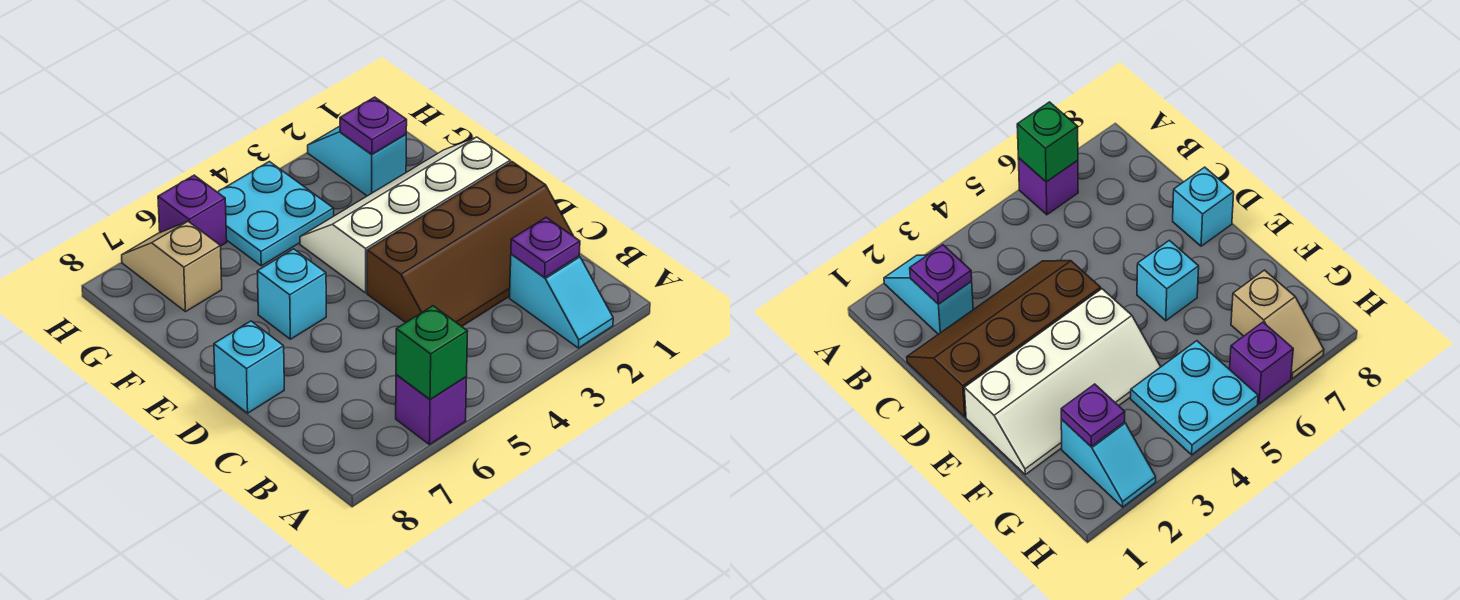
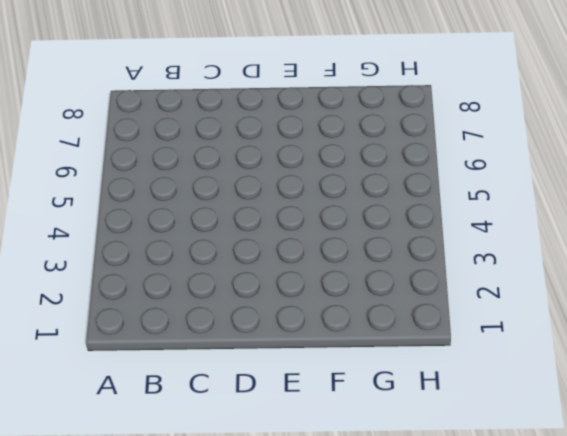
none -> cyan slope A2:B2 level 1 top B
none -> purple brick A6 level 1
none -> brown slope C1:D4 level 1 top D

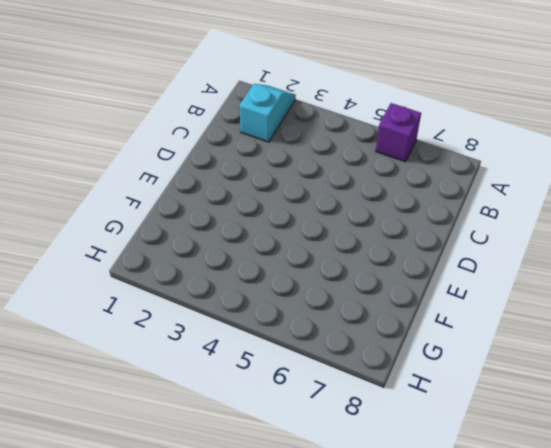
none -> brown slope C1:D4 level 1 top D
none -> cyan brick D8 level 1
none -> white slope E1:F4 level 1 top E

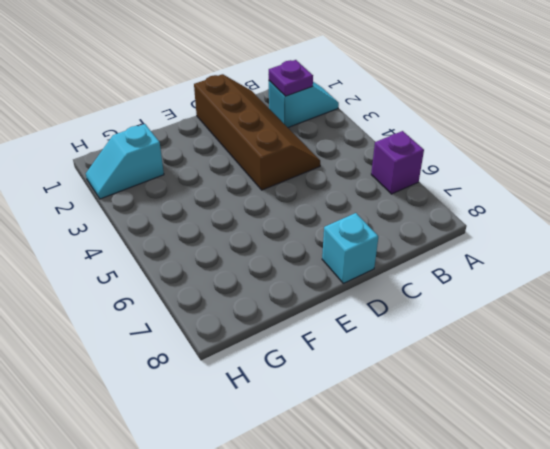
none -> white slope E1:F4 level 1 top E
none -> cyan brick E6 level 1
none -> cyan plate G4:H5 level 1

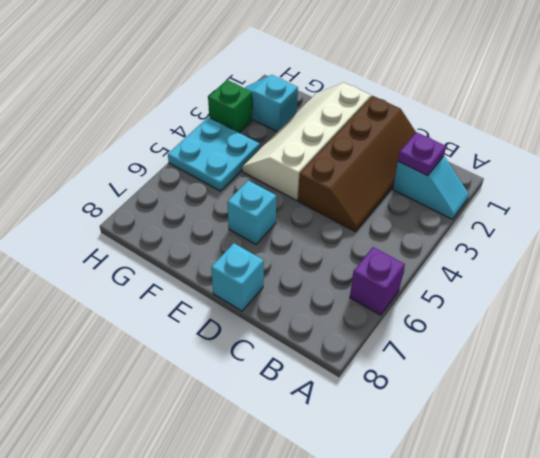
green brick H3 level 1 -> green brick A6 level 2
none -> tan slope G7:H7 level 1 top G
none -> purple brick H6 level 1
none -> purple plate G2 level 2

